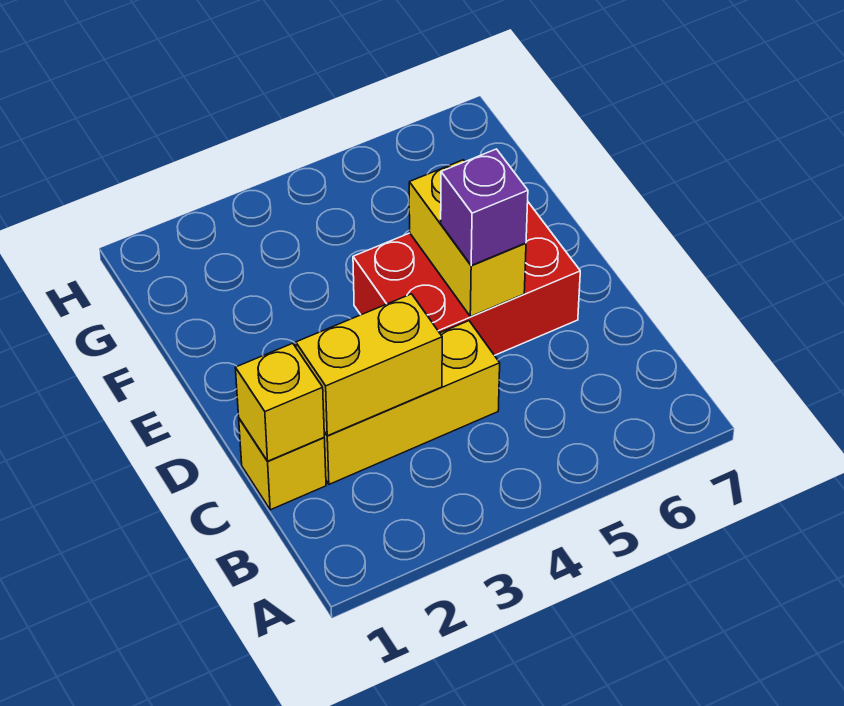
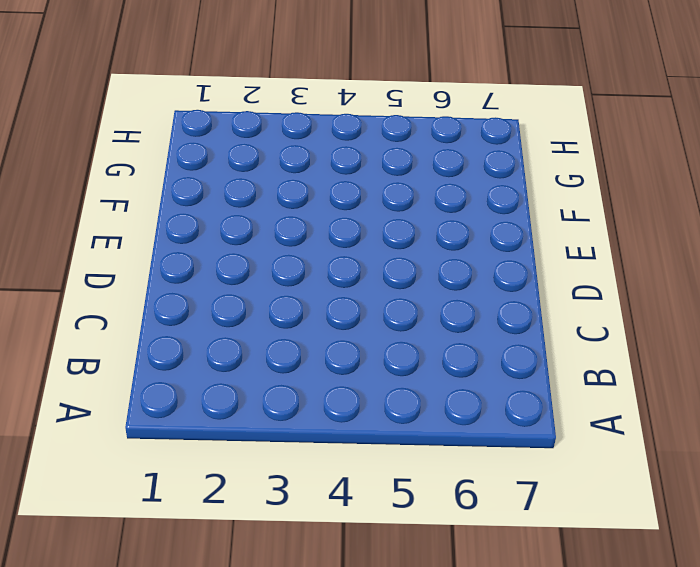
none -> yellow brick C1 level 1
none -> yellow brick C2:C4 level 1

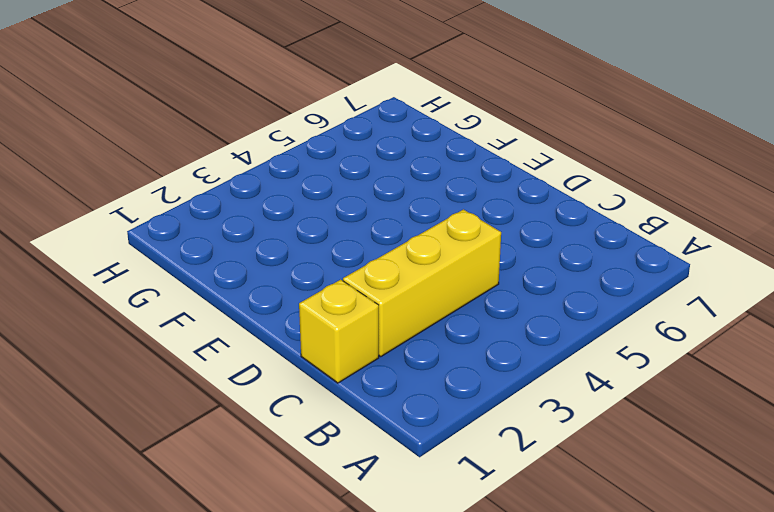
none -> red brick D4:E6 level 1
none -> yellow brick C1 level 2

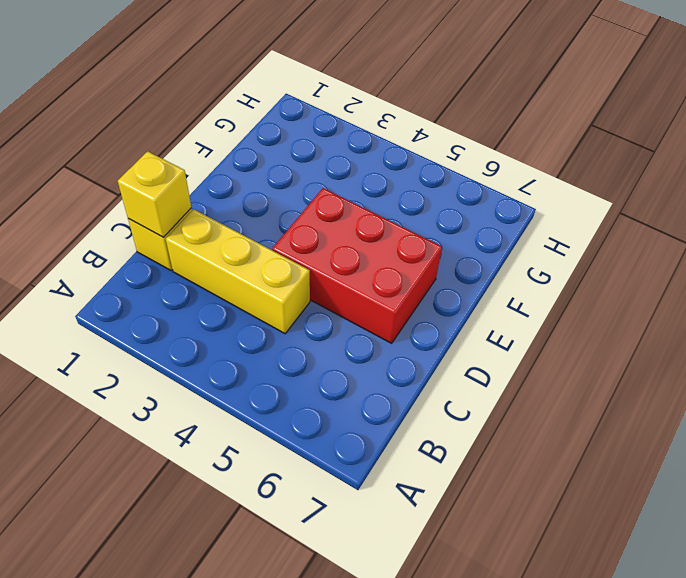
none -> yellow brick C2:C3 level 2
none -> yellow brick D5:E5 level 2

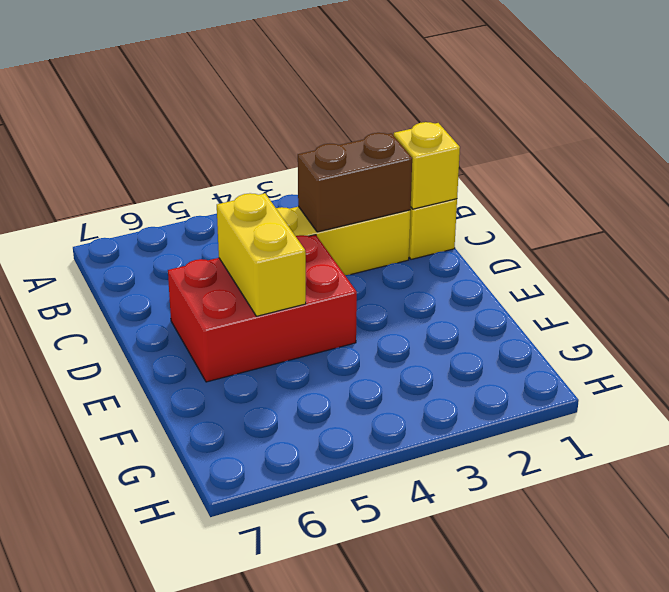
brown brick C2:C3 level 2 -> yellow brick C2:C3 level 2
none -> purple brick D5 level 3

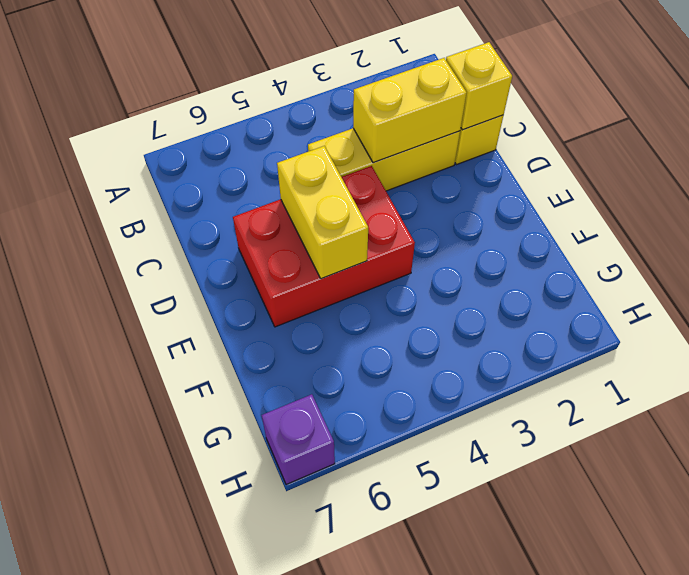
purple brick H7 level 1 -> purple brick D5 level 3

